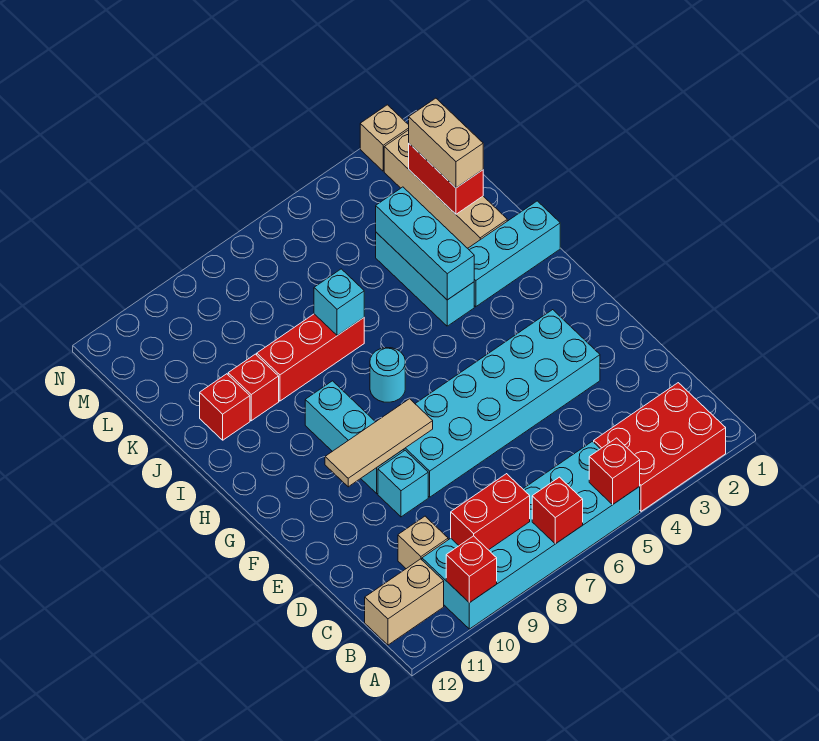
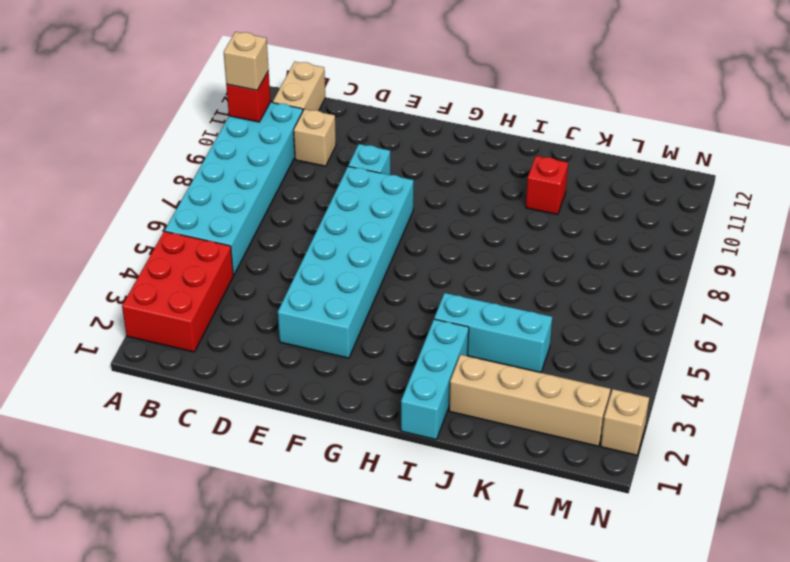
tan brick A10 level 3 -> none
none -> cyan brick F9:H9 level 1
none -> cyan round brick H7 level 1
none -> red brick J7:J9 level 1

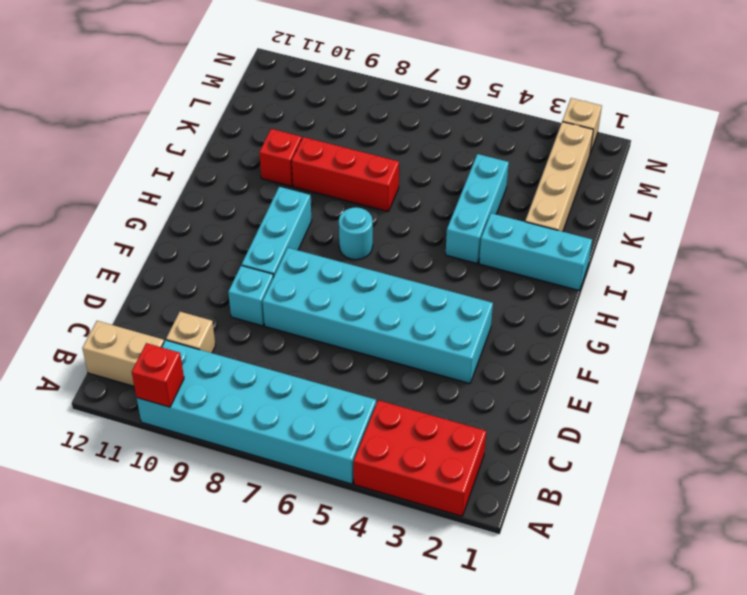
none -> red brick J11 level 1
none -> red brick A5 level 2
none -> red brick A7 level 2

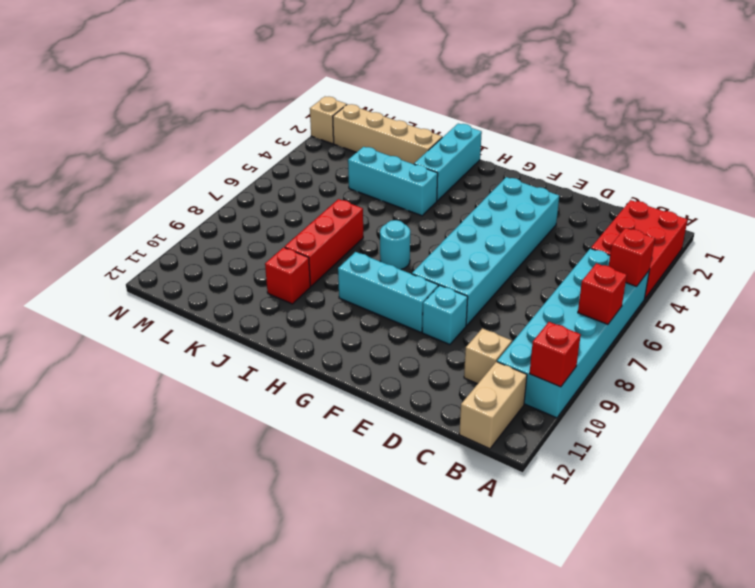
none -> red brick J11 level 1
none -> red brick B8:B9 level 2
none -> tan tile F8:F10 level 2

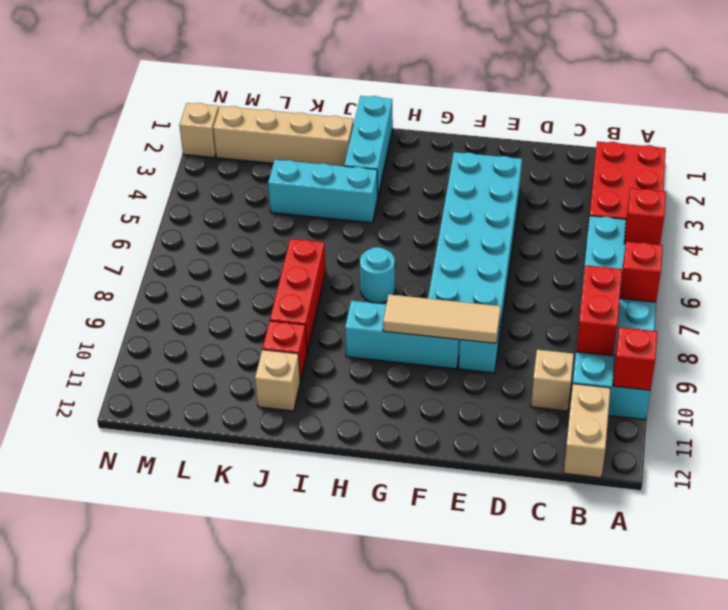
tan tile E9:G9 level 2 -> tan tile F8:F10 level 2
tan brick J11 level 1 -> red brick J11 level 1
none -> cyan brick I4:K4 level 2
none -> cyan brick J7 level 2
none -> red brick K2:L2 level 2

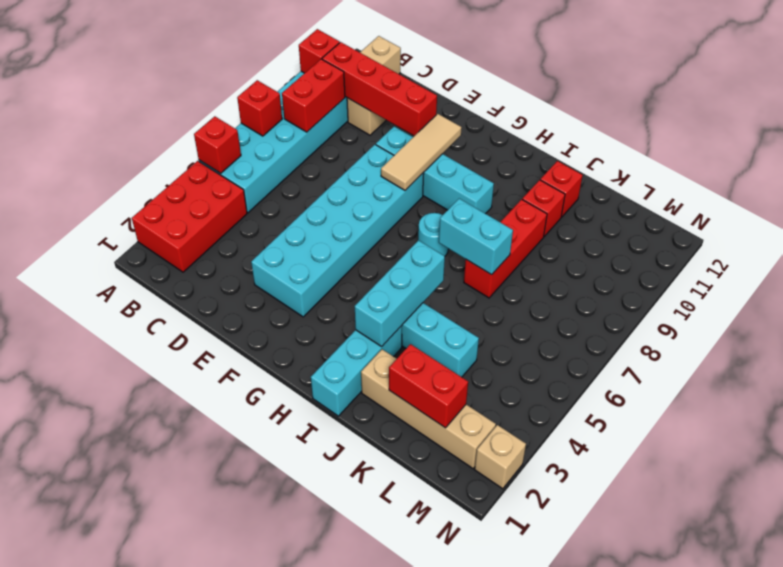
red brick B10:E10 level 2 -> none
cyan brick I3:I5 level 2 -> cyan brick I4:K4 level 2
cyan brick I7:J7 level 2 -> cyan brick J7 level 2
none -> tan brick K2:L2 level 3

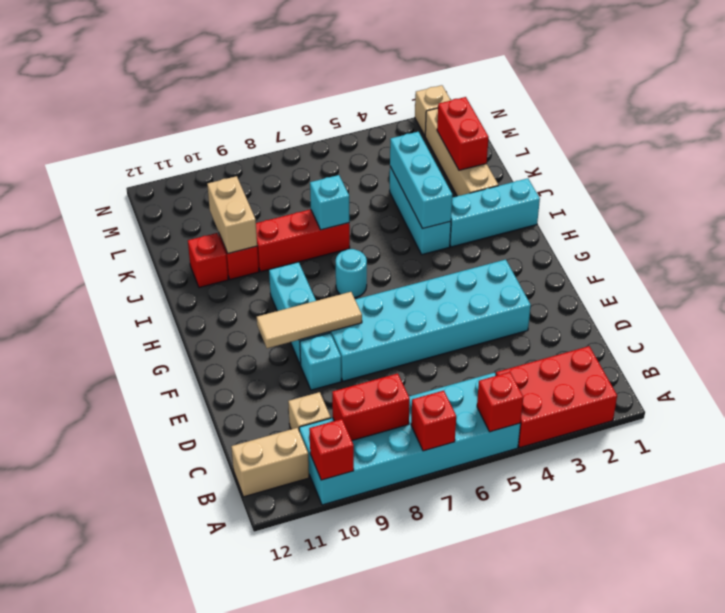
tan brick J10:K10 level 2 -> tan brick K2:L2 level 3

